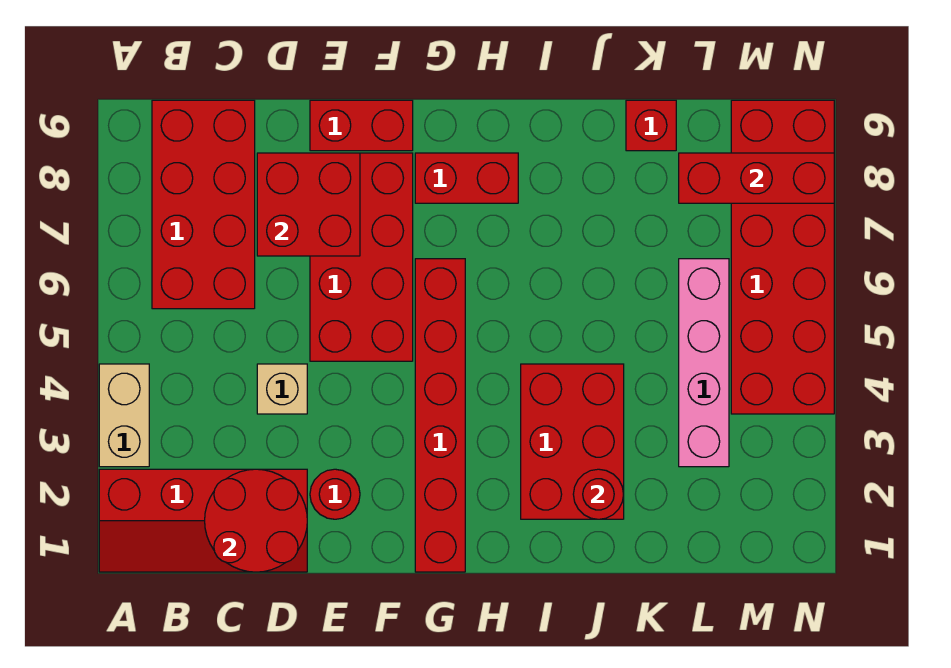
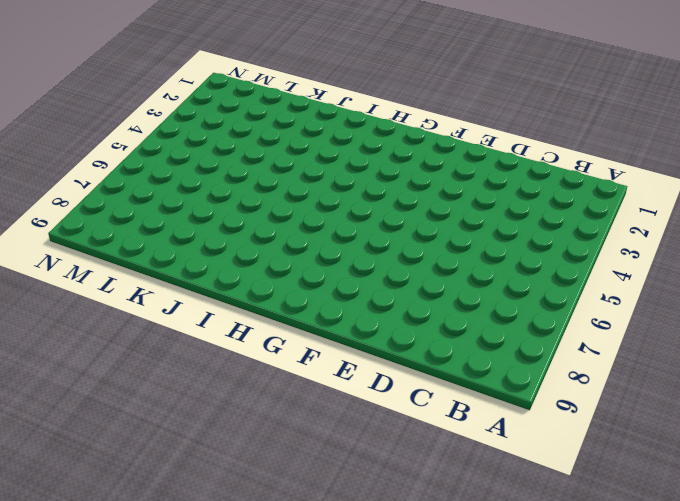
none -> red slope A1:D2 level 1 top 2
none -> tan brick A3:A4 level 1
none -> red brick B6:C9 level 1

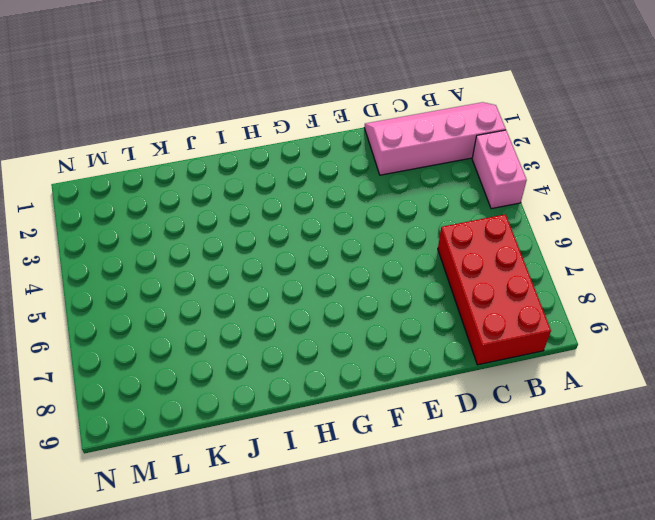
pink slope A1:D2 level 1 top 2 -> red slope A1:D2 level 1 top 2
pink brick A3:A4 level 1 -> tan brick A3:A4 level 1
none -> tan brick D4 level 1
none -> red round brick E2 level 1
none -> red brick E5:F8 level 1

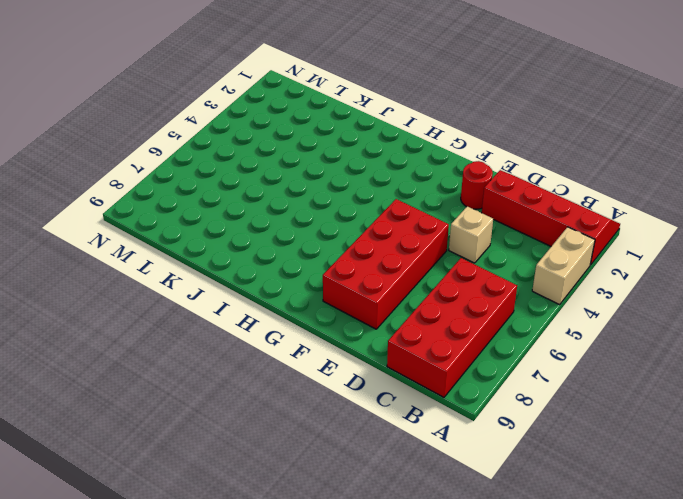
none -> red brick E9:F9 level 1
none -> red brick G1:G6 level 1
none -> red brick G8:H8 level 1

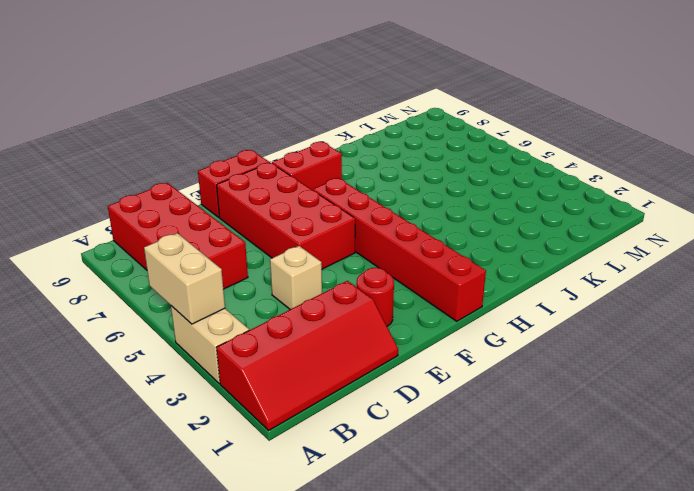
tan brick A4:A5 level 2 -> none
none -> red brick I2:J4 level 1
none -> red brick K9 level 1
none -> pink brick L3:L6 level 1

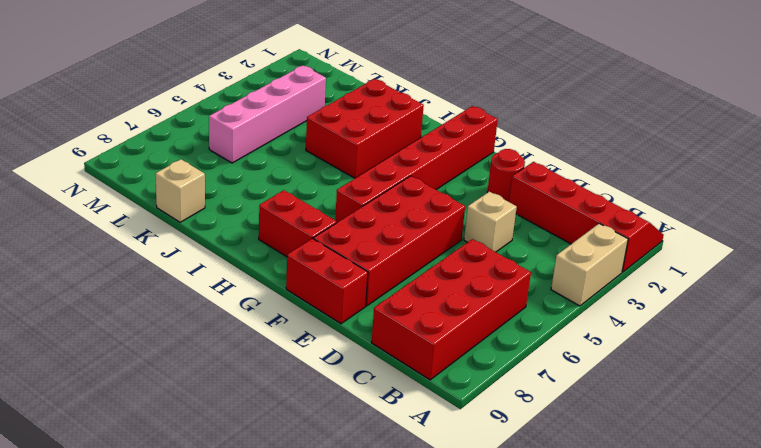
tan brick K9 level 1 -> red brick K9 level 1
none -> red brick M4:N9 level 1
none -> red round brick C1:D2 level 2
none -> red brick D7:E8 level 2

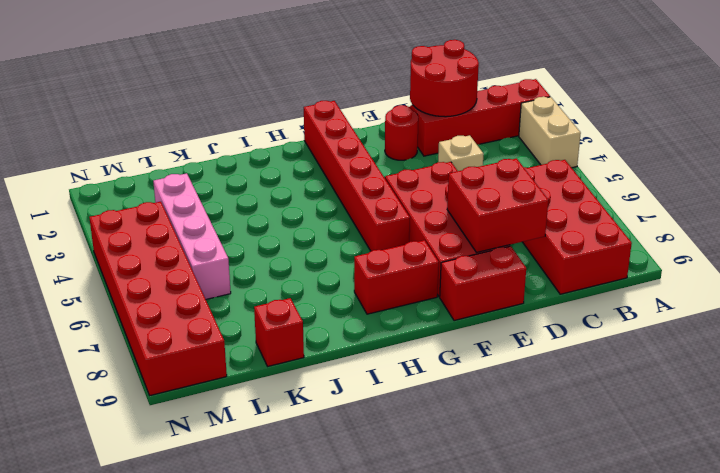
none -> red brick I2:J4 level 1
none -> red round brick J2 level 2
none -> red brick L8:N8 level 2

